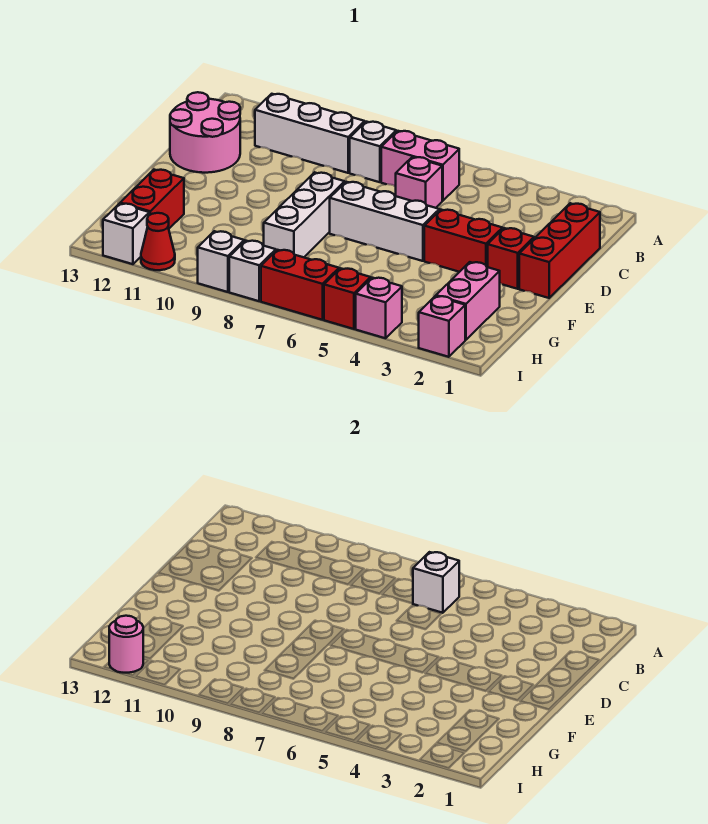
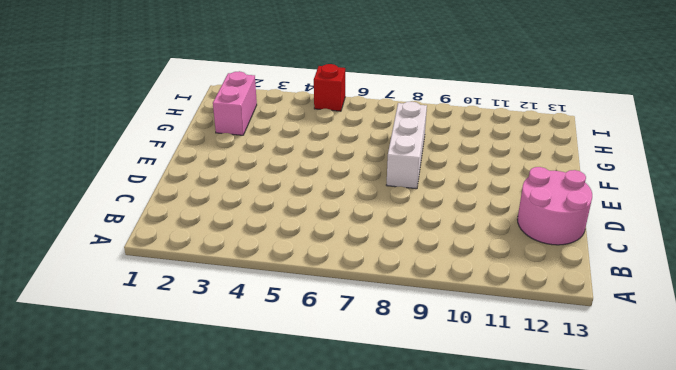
none -> pink brick B6:B7 level 1
none -> white brick B8 level 1
none -> white brick B9:B11 level 1

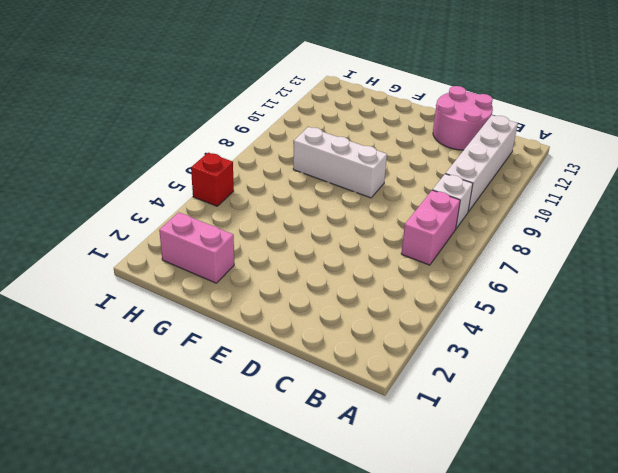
white brick B9:B12 level 1 -> white brick B9:B11 level 1
none -> red brick C1:E1 level 1
none -> pink brick C6 level 1
none -> red brick E2 level 1

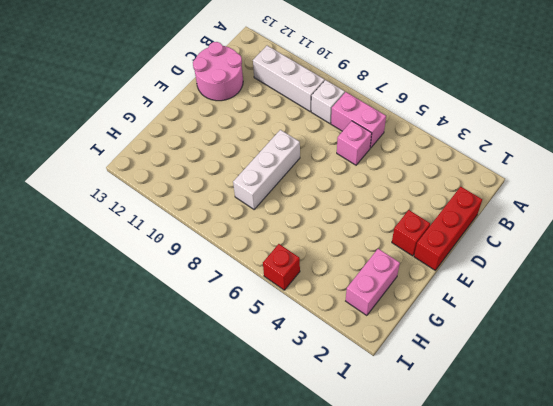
none -> red brick E3:E4 level 1
none -> white brick E5:E7 level 1
none -> red brick G12:H12 level 1

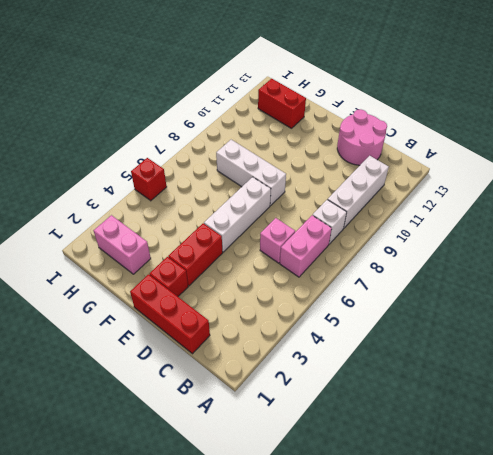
none -> pink brick I2 level 1
none -> pink brick I4 level 1
none -> red brick I6:I7 level 1

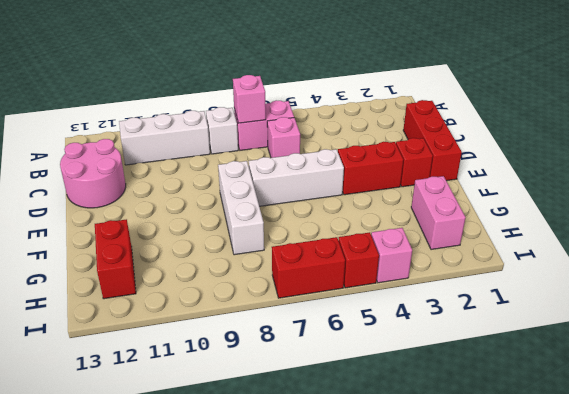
pink brick B7 level 2 -> pink brick I2 level 1
none -> white brick I8 level 1
none -> white brick I9 level 1
none -> red cone I11 level 1

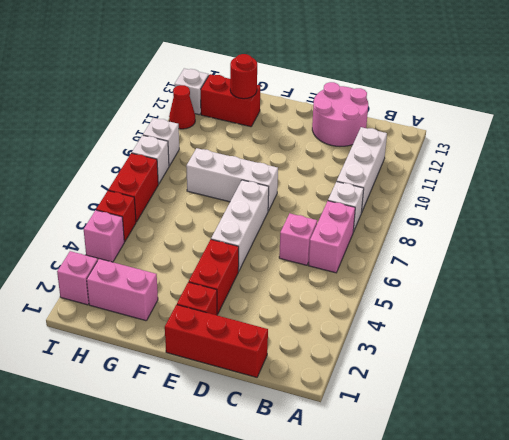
red round brick G12 level 2 -> none
none -> white brick B6 level 2
none -> pink round brick I12 level 2

